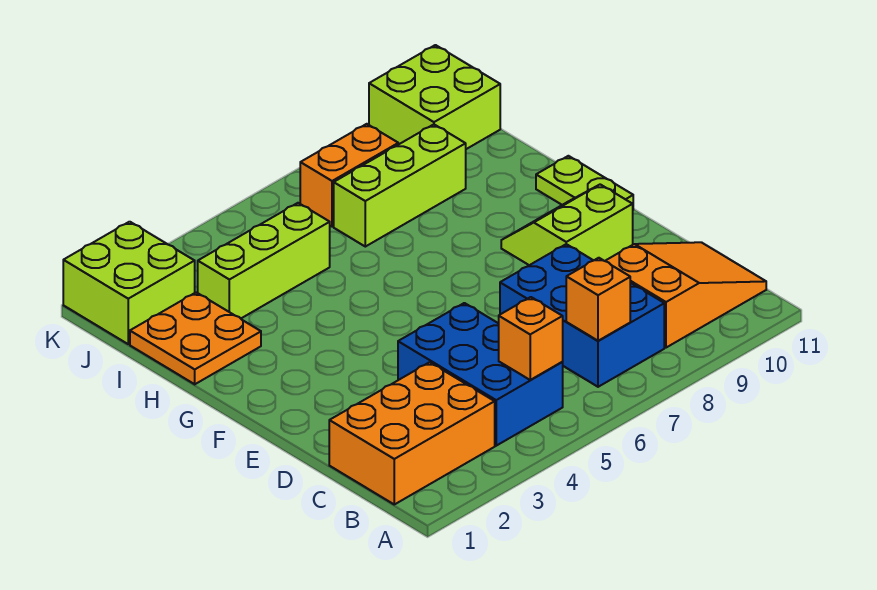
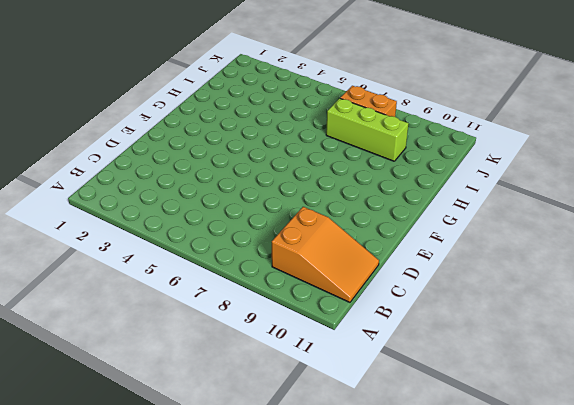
none -> orange brick B1:C3 level 1
none -> blue brick B4:D5 level 1
none -> blue brick B7:D8 level 1

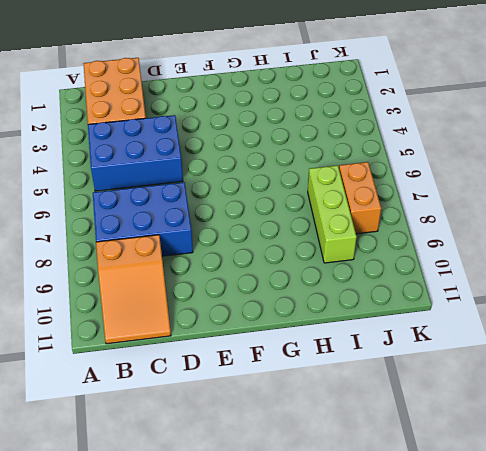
none -> lime slope E9:F10 level 1 top E
none -> lime plate F11:G11 level 1
none -> orange plate H1:I2 level 1

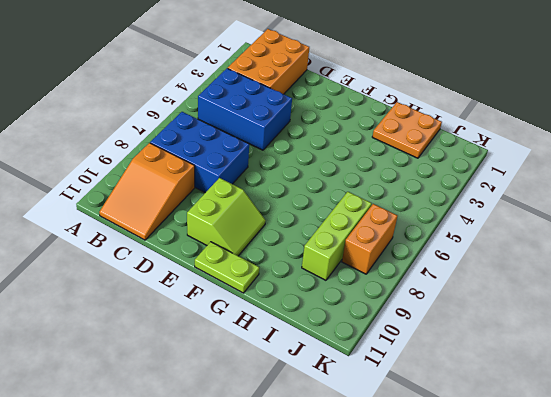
none -> lime brick I3:I5 level 1
none -> lime brick J1:K2 level 1
none -> lime brick J10:K11 level 1

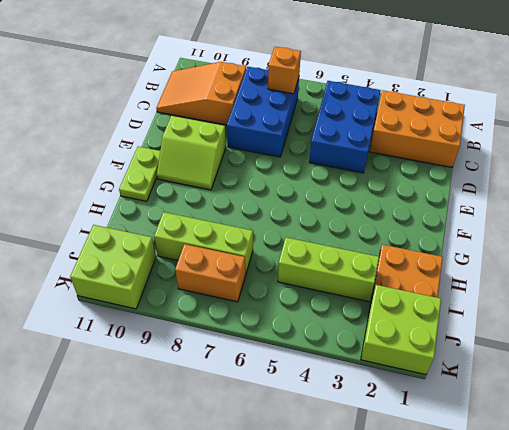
none -> orange brick B5 level 2

